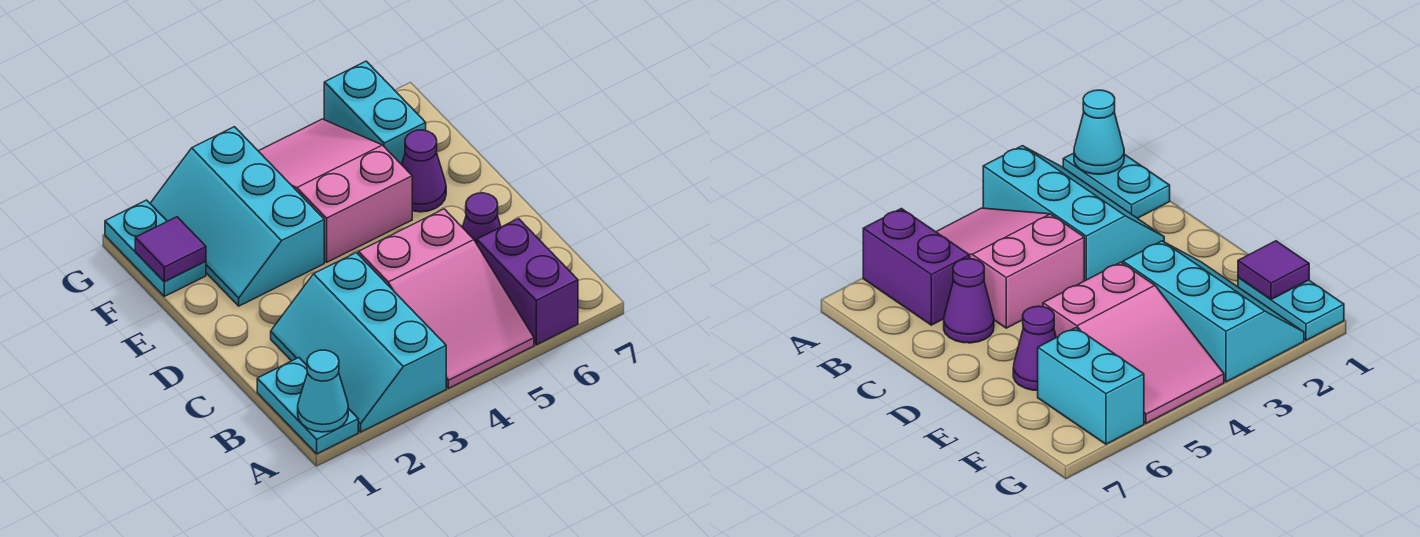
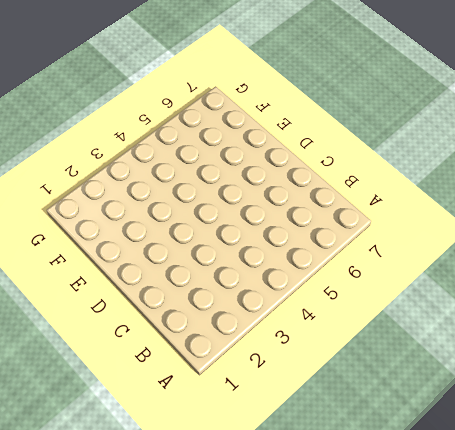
none -> cyan plate A1:B1 level 1
none -> cyan slope A2:C3 level 1 top 3
none -> pink slope A4:C5 level 1 top C

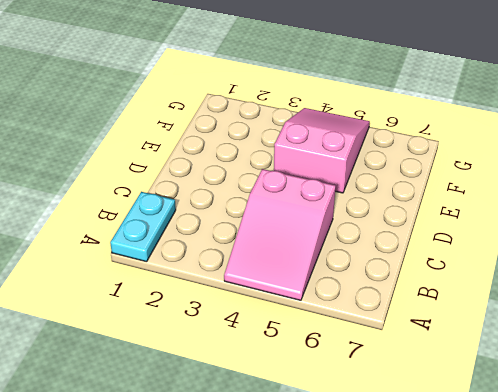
none -> cyan slope A2:C3 level 1 top 3
none -> purple brick A6:B6 level 1
none -> purple cone C6 level 1

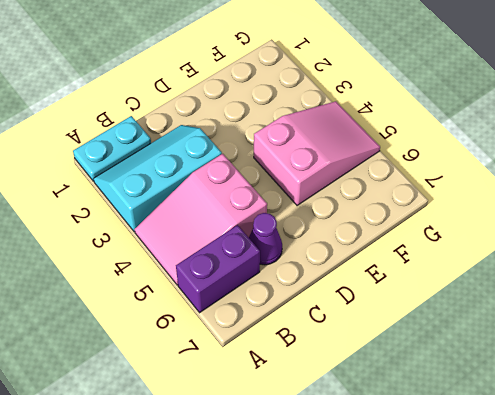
none -> cyan slope E2:G3 level 1 top 3
none -> purple cone E6 level 1
none -> cyan plate F1:G1 level 1

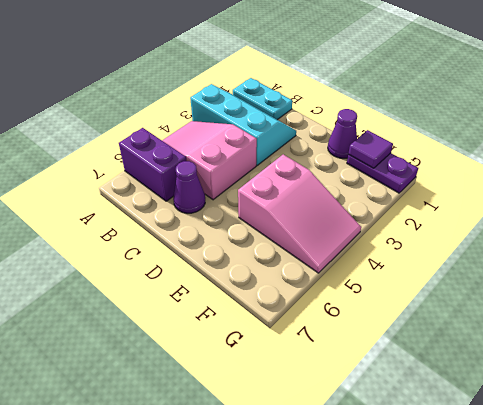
purple cone E1 level 1 -> purple cone E6 level 1
purple plate F1:G1 level 1 -> cyan plate F1:G1 level 1
none -> cyan slope E2:G3 level 1 top 3
none -> cyan brick F6:G6 level 1
none -> cyan cone A1 level 2

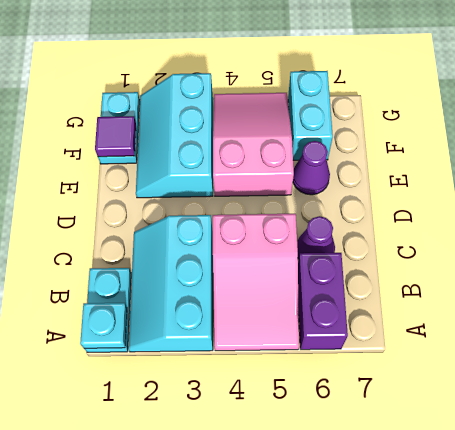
cyan plate A1 level 2 -> cyan cone A1 level 2

